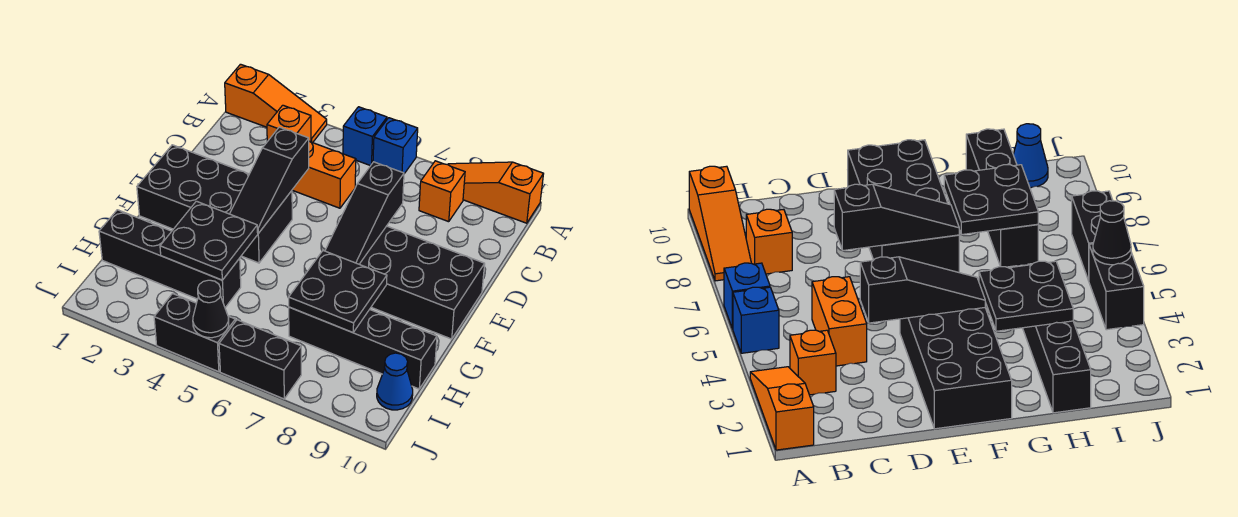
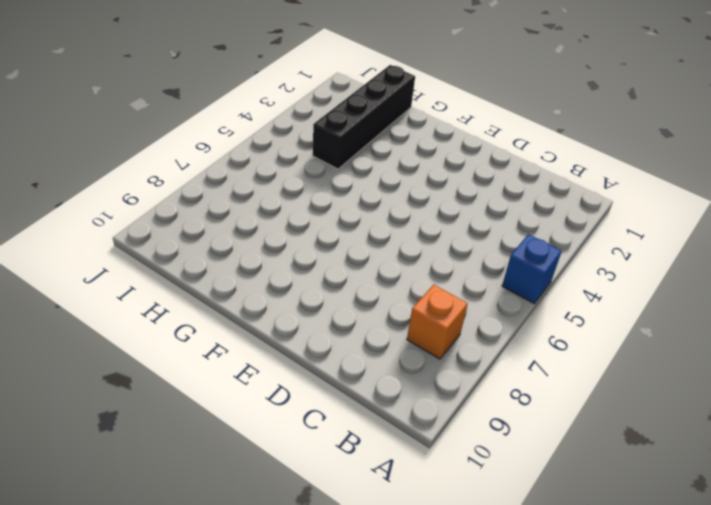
none -> orange slope A1:A3 level 1 top 1
none -> blue brick A6 level 1
none -> orange slope A8:A10 level 1 top 10

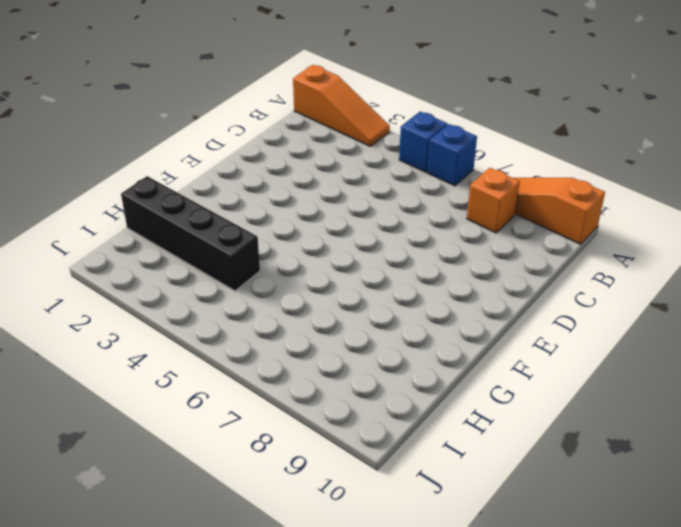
none -> orange brick B3 level 1
none -> orange brick C4:C5 level 1
none -> black brick E1:F4 level 1

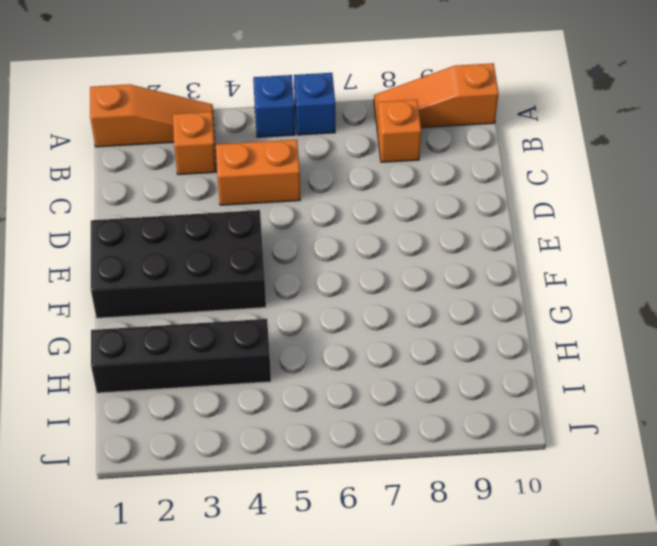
none -> black brick E7:F10 level 1
none -> black brick H7:H10 level 1
none -> blue cone I10 level 1

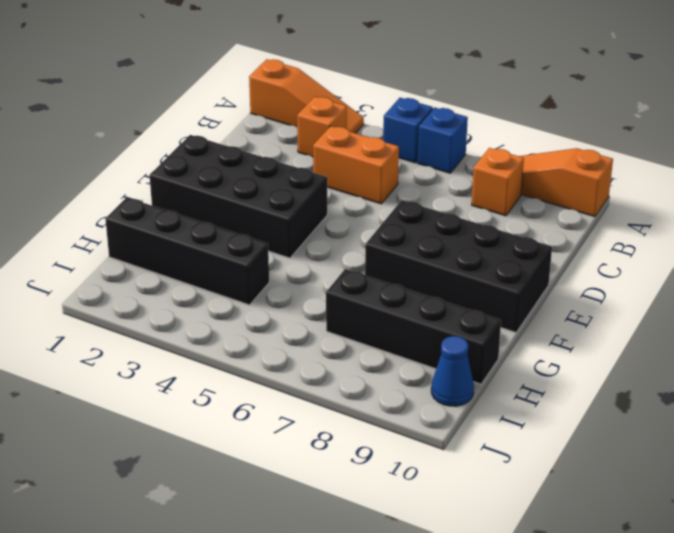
none -> black brick J4:J5 level 1
none -> black brick J6:J7 level 1
none -> black slope D4:F4 level 2 top D

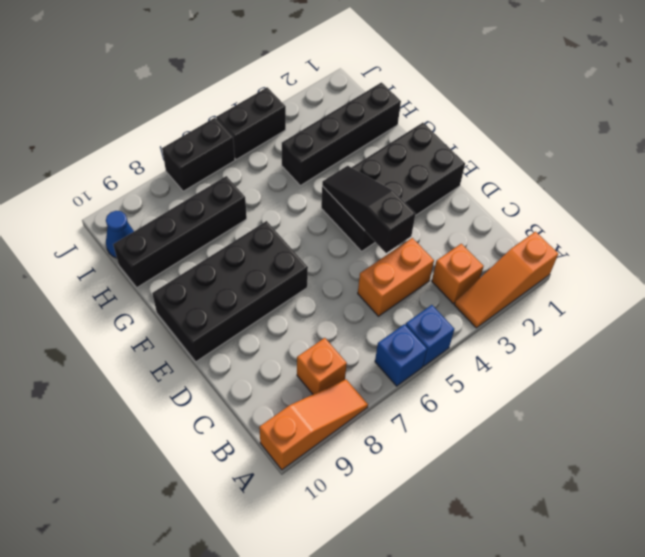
none -> black slope D7:F7 level 2 top D
none -> black plate G3:H4 level 2
none -> black plate G7:H8 level 2

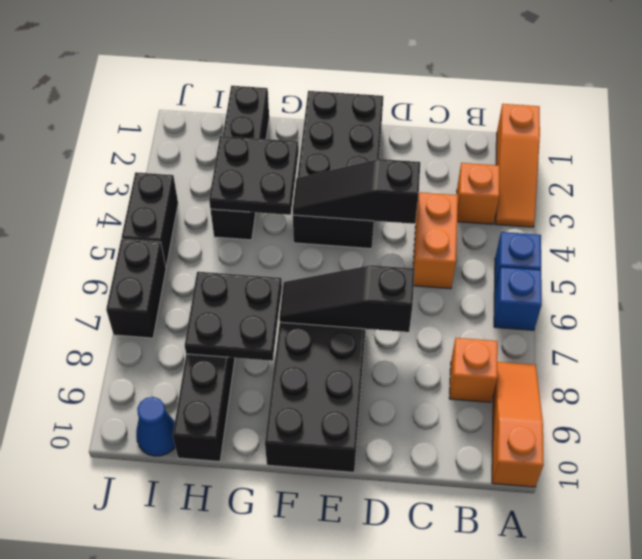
none -> black cone J5 level 2

